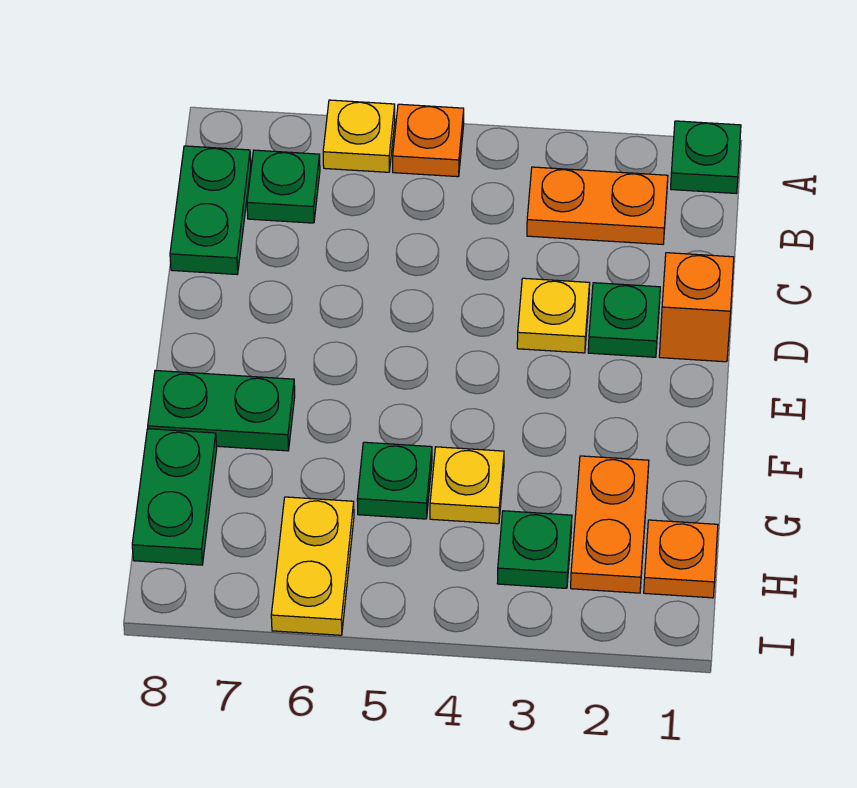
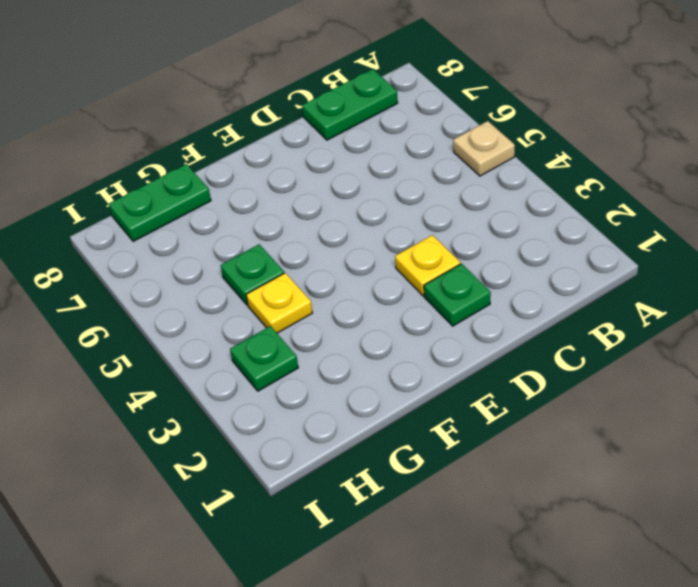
tan plate A5 level 1 -> orange plate A5 level 1
none -> green plate A1 level 1
none -> yellow plate A6 level 1
none -> orange plate B2:B3 level 1

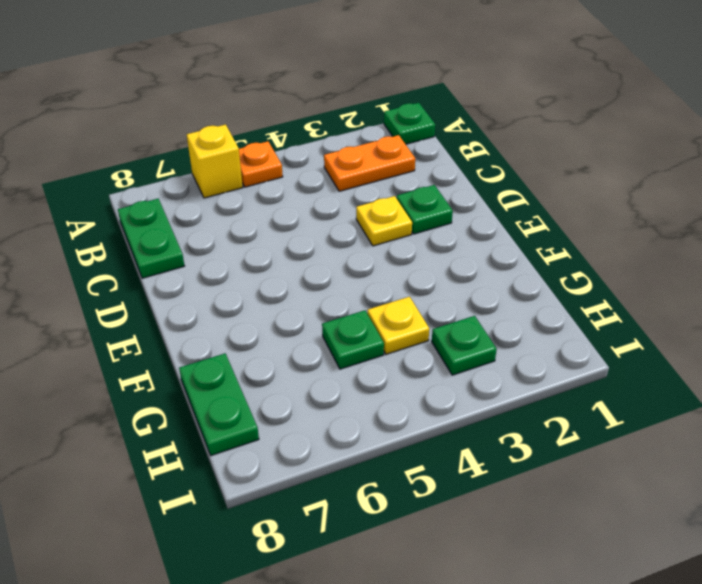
yellow brick A6 level 1 -> yellow plate A6 level 1
none -> green plate B7 level 1
none -> orange brick D1 level 1
none -> green plate F7:F8 level 1

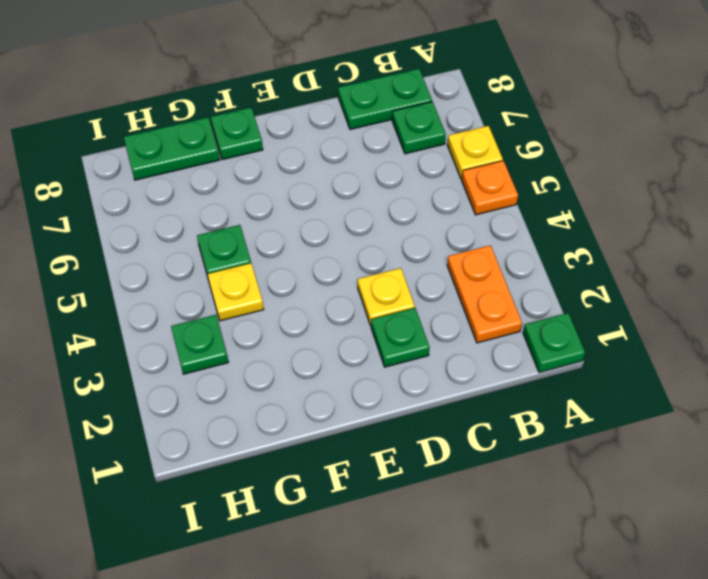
green plate F8 level 1 -> green plate F7:F8 level 1
none -> orange brick D1 level 1
none -> orange plate G2:H2 level 1
none -> orange plate H1 level 1

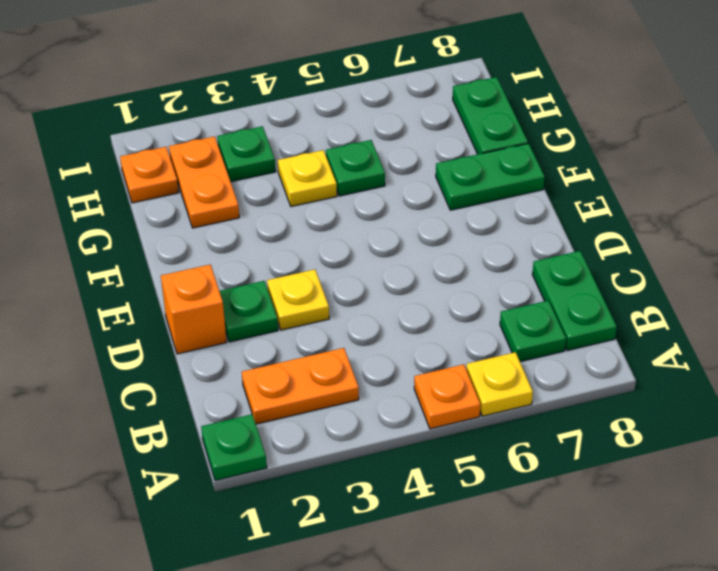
none -> yellow plate H6:I6 level 1

